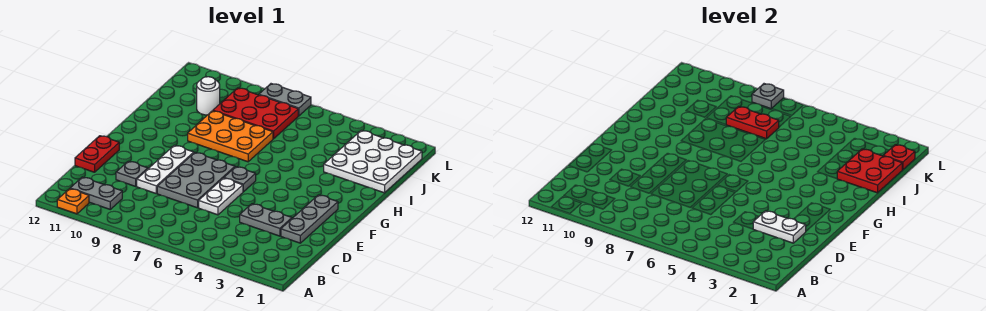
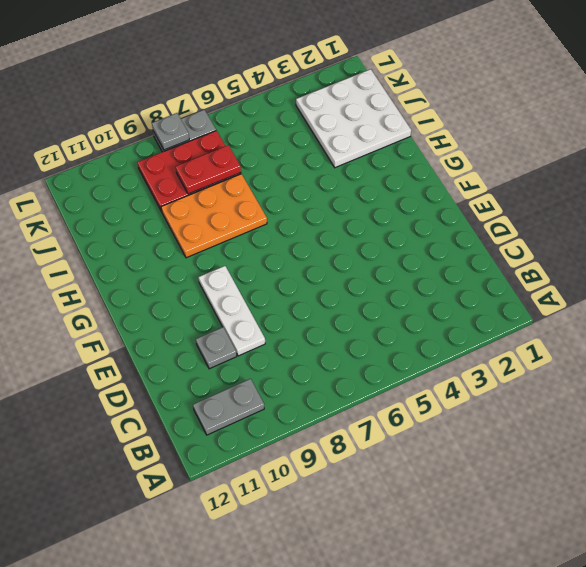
none -> orange plate A11 level 1
none -> grey plate D2:F2 level 1
none -> grey plate D3:D4 level 1

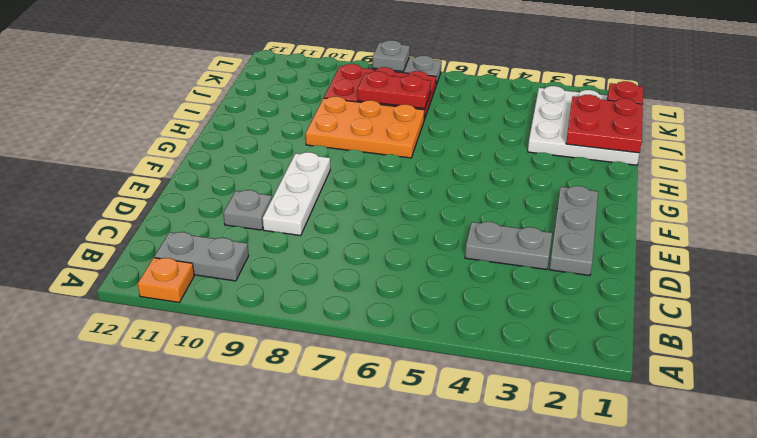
none -> white plate D6:E6 level 1
none -> grey plate D7:F8 level 1
none -> red plate D12:E12 level 1

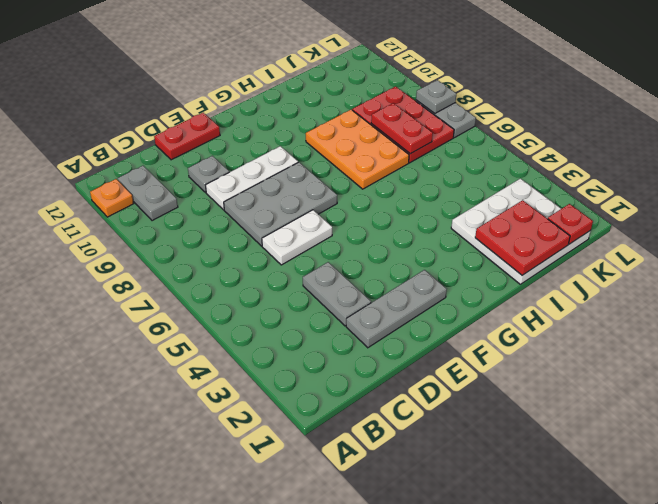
none -> grey plate F6 level 1
none -> white round brick J10 level 1
none -> white plate D2:D3 level 2

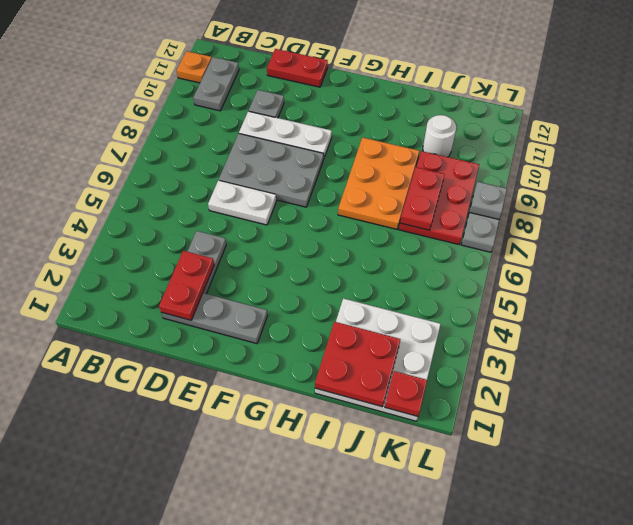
red plate D2:D3 level 2 -> white plate D2:D3 level 2
none -> grey plate F6 level 1

